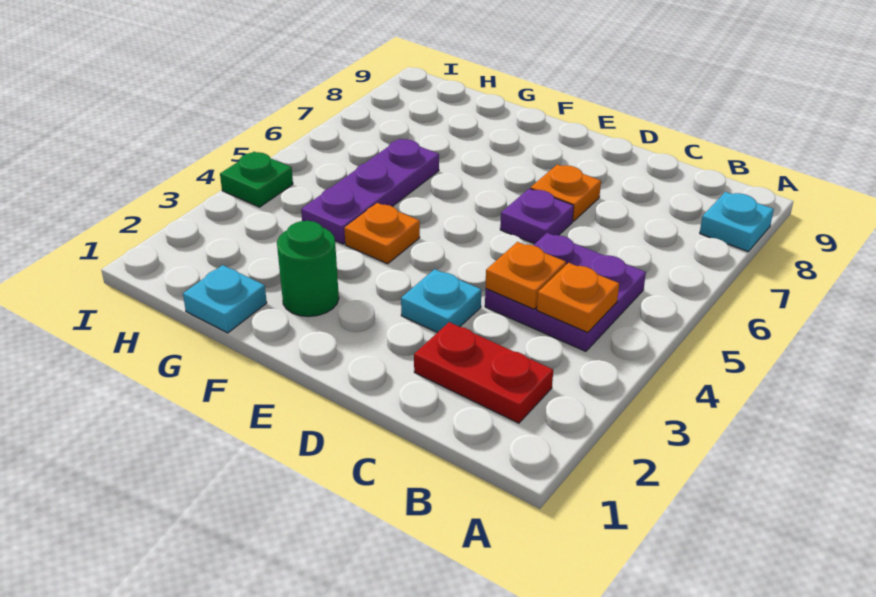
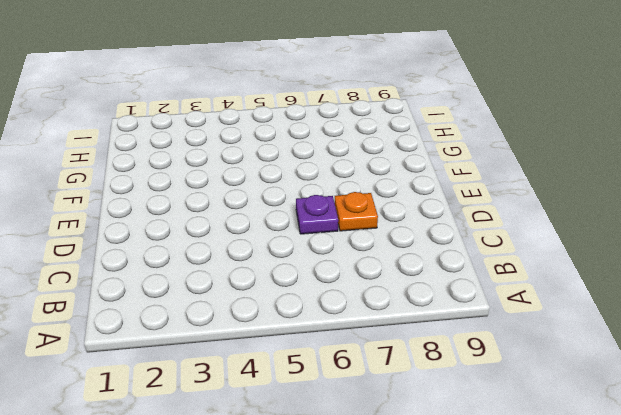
none -> cyan plate A8 level 1
none -> red plate B2:C2 level 1
none -> purple plate B4:C5 level 1

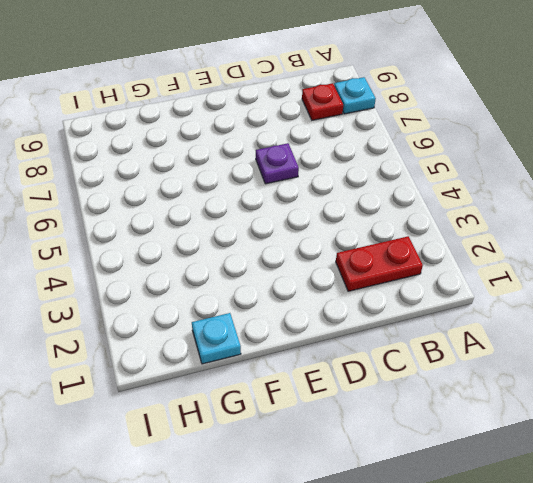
red plate B8 level 1 -> none
none -> purple plate B4:C5 level 1
none -> cyan plate D3 level 1
none -> orange plate D7 level 1

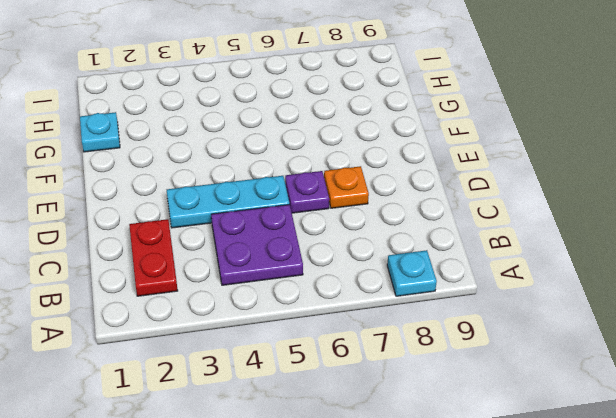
cyan plate D3:D5 level 1 -> cyan plate D3 level 1
none -> green round brick F2 level 1
none -> orange plate F4 level 1
none -> purple plate G4:G6 level 1

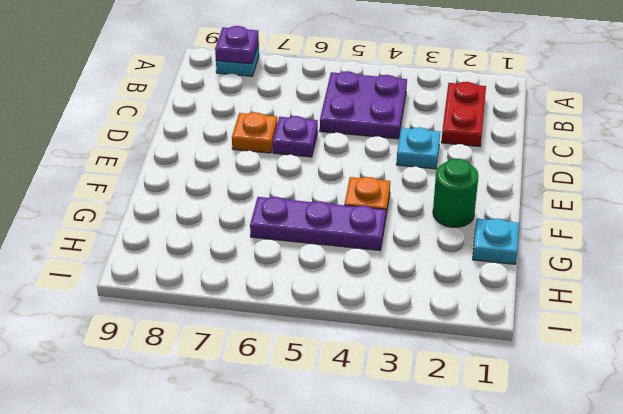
purple plate A8 level 2 -> none
none -> green plate I4 level 1
none -> orange plate B4 level 2
none -> orange plate C4 level 2

